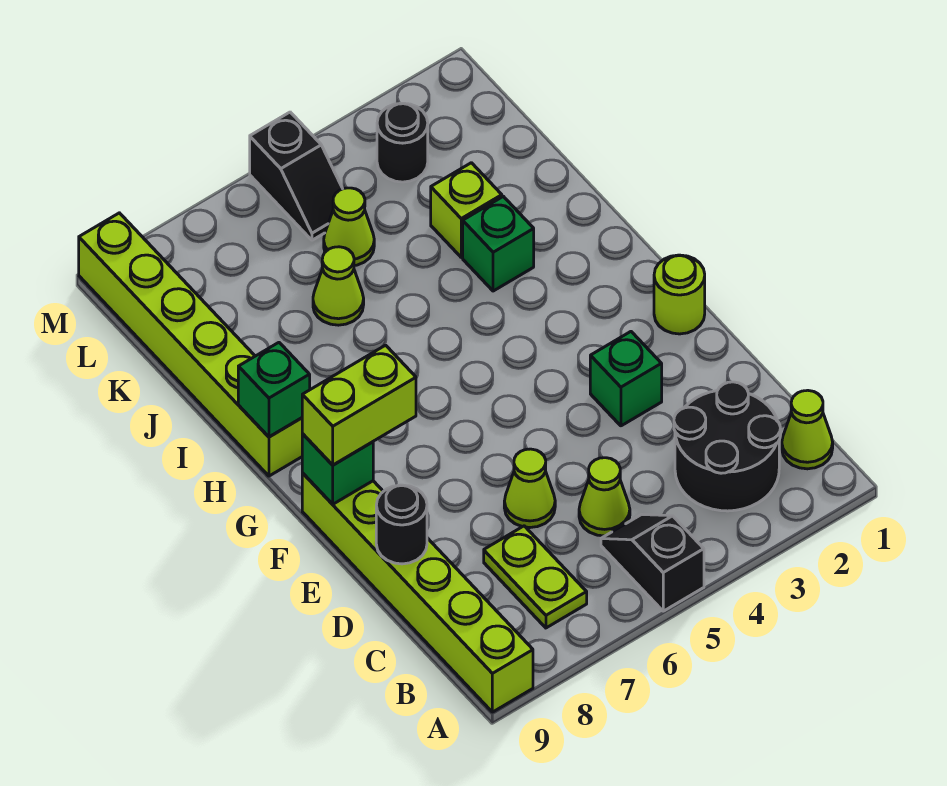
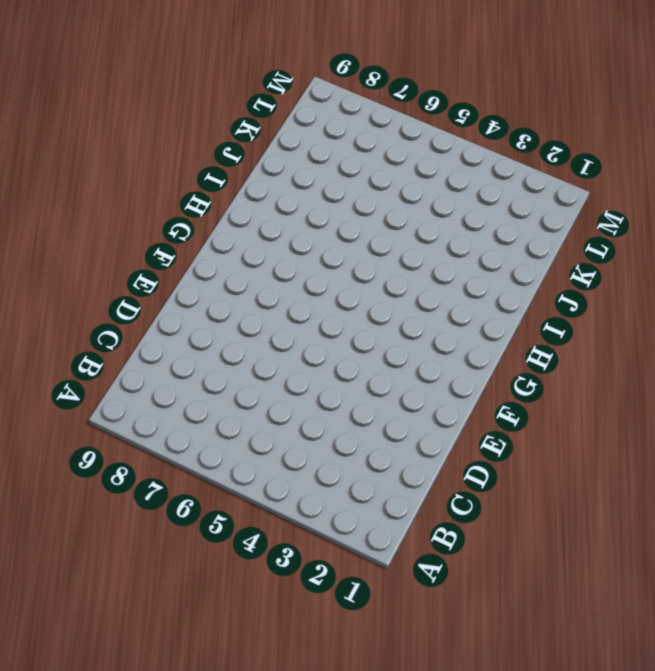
none -> black slope A5:B5 level 1 top A
none -> lime brick A9:F9 level 1
none -> lime cone B1 level 1

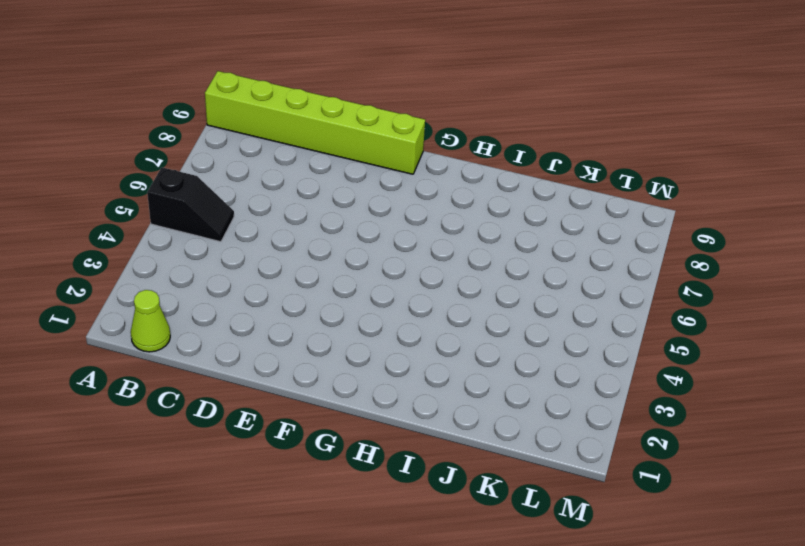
none -> black round brick B2:C3 level 1
none -> lime plate B7:C7 level 1
none -> lime cone C5 level 1

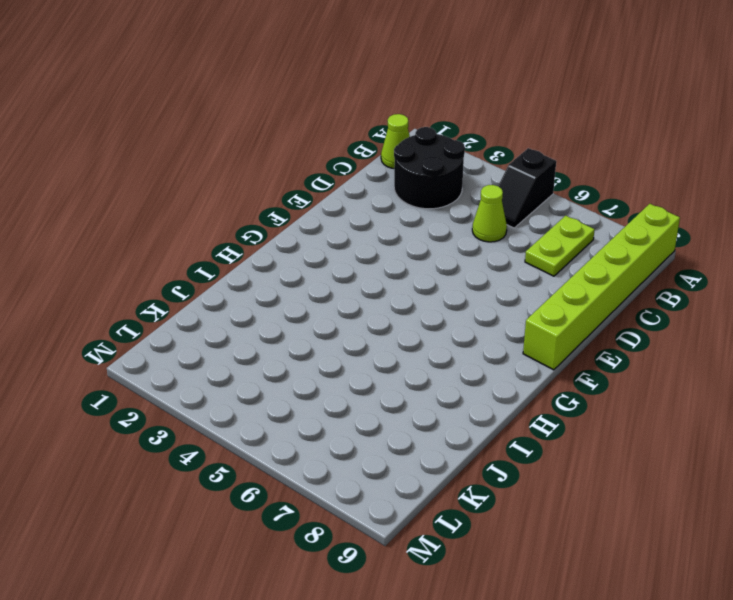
none -> lime cone D6 level 1
none -> green brick E3 level 1
none -> lime round brick F1 level 1

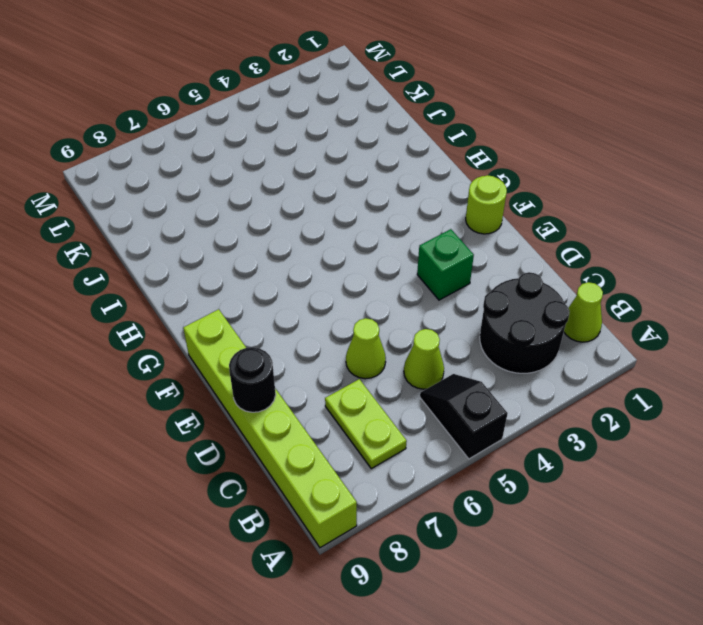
none -> lime brick H9:M9 level 1
none -> green brick I3 level 1
none -> lime brick J3 level 1

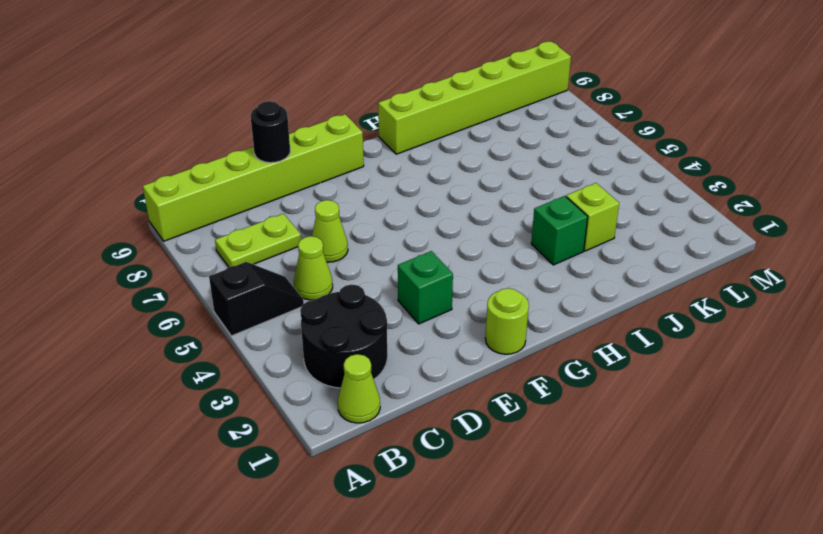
none -> lime cone J6 level 1
none -> lime cone K5 level 1
none -> black round brick L3 level 1

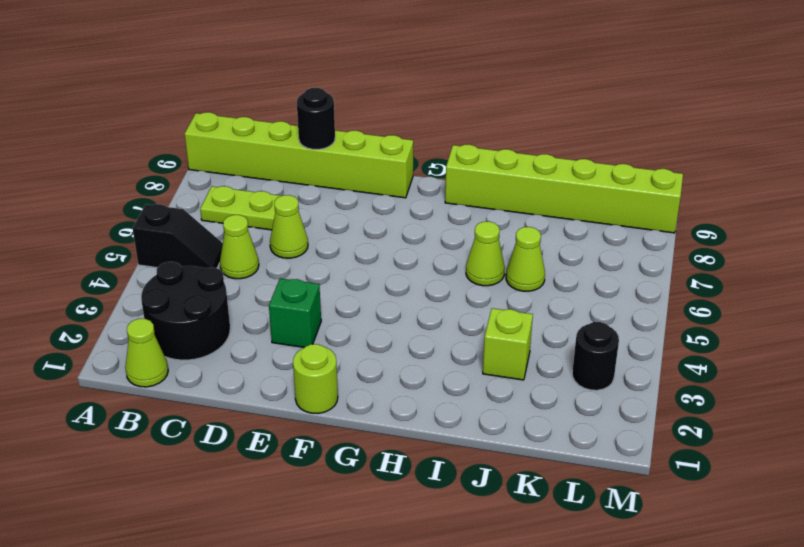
lime cone I6 level 1 -> lime cone K5 level 1
none -> green brick I3 level 1
none -> black slope L5:M5 level 1 top M
none -> green brick F9 level 2

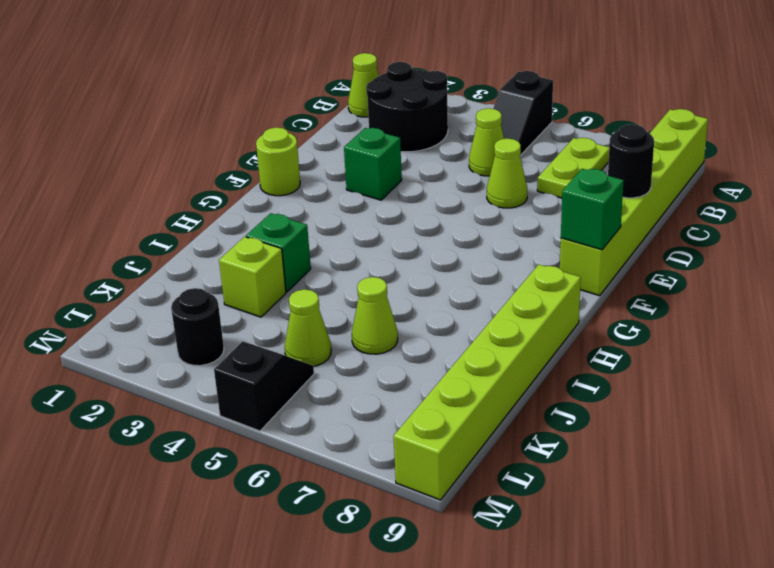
none -> green brick H9 level 2
none -> lime brick F8:F9 level 3

